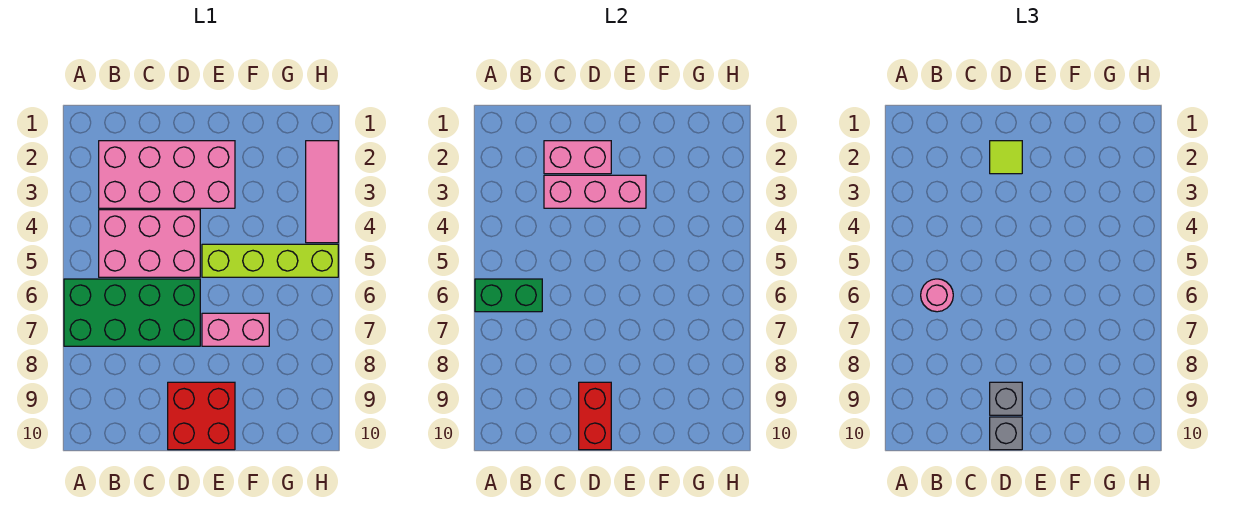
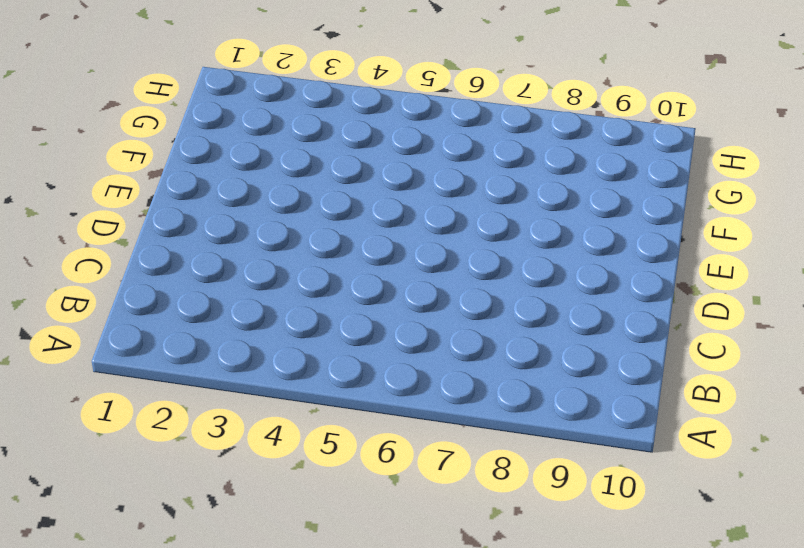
none -> green brick A6:D7 level 1
none -> pink brick B2:E3 level 1
none -> pink brick B4:D5 level 1

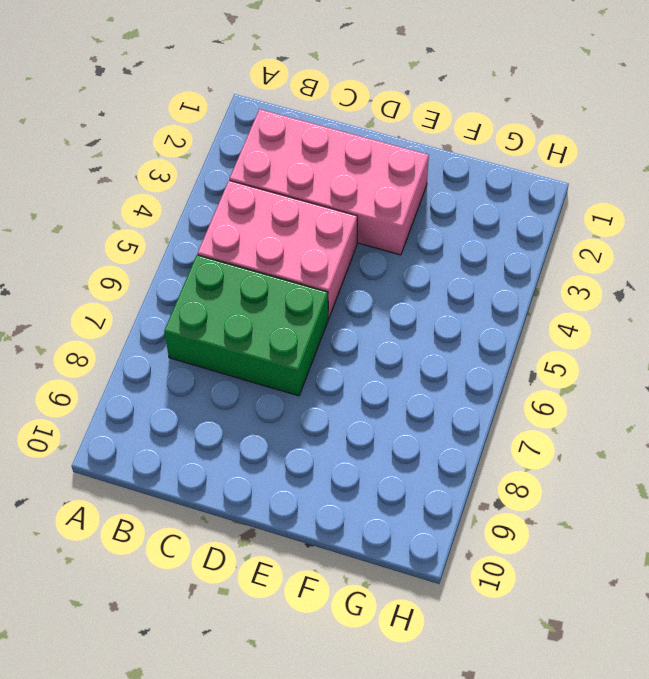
green brick B6:D7 level 1 -> green brick A6:D7 level 1
none -> red brick D9:E10 level 1
none -> lime brick E5:H5 level 1
none -> pink brick E7:F7 level 1

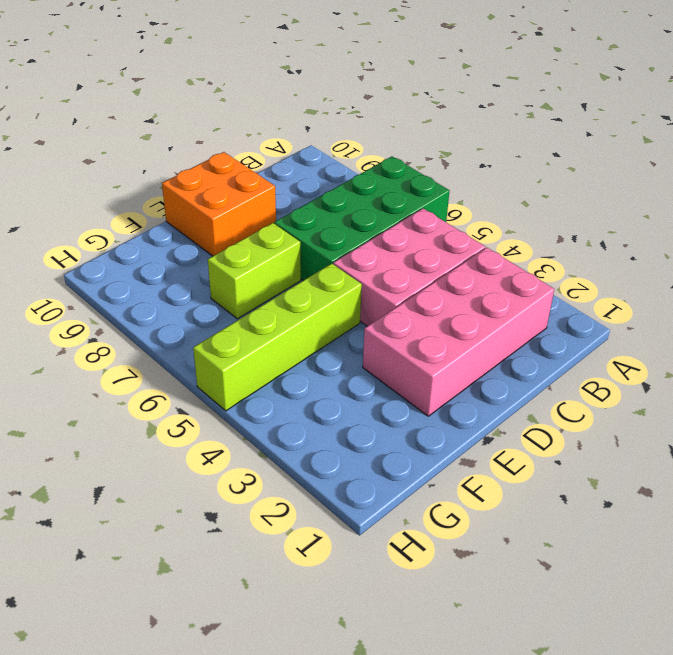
orange brick D9:E10 level 1 -> red brick D9:E10 level 1
lime brick E7:F7 level 1 -> pink brick E7:F7 level 1
none -> pink tile H2:H4 level 1
none -> green brick A6:B6 level 2
none -> pink brick C2:D2 level 2

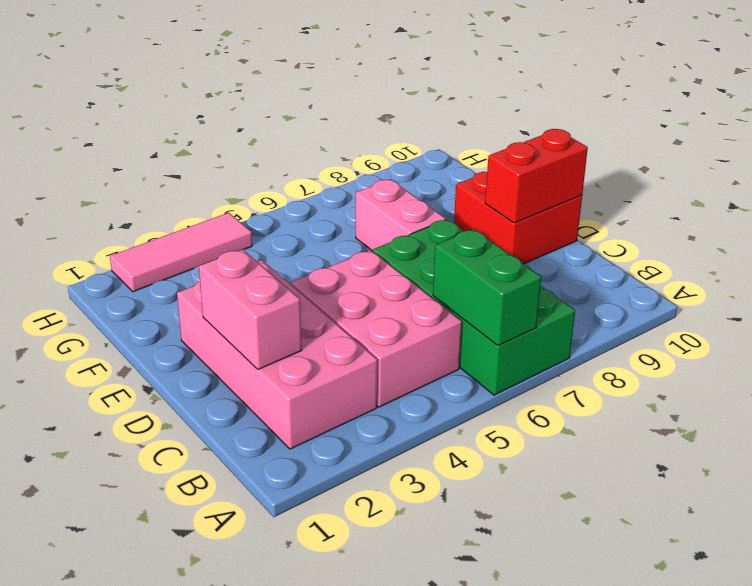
none -> lime brick E5:H5 level 1
none -> pink brick C3:E3 level 2
none -> pink round brick B6 level 3

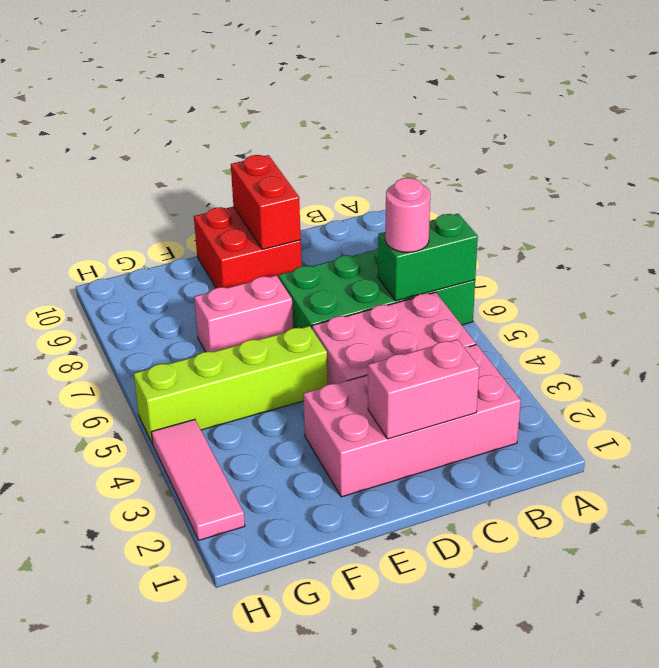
none -> pink brick C3:E3 level 2
none -> lime tile D2 level 3
none -> grey brick D9 level 3

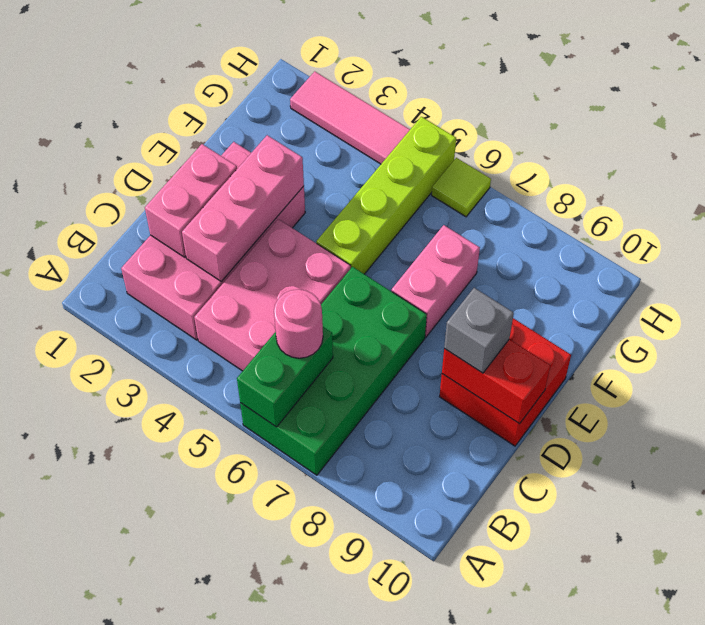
lime tile H6 level 1 -> lime tile D2 level 3
none -> grey brick D10 level 3

